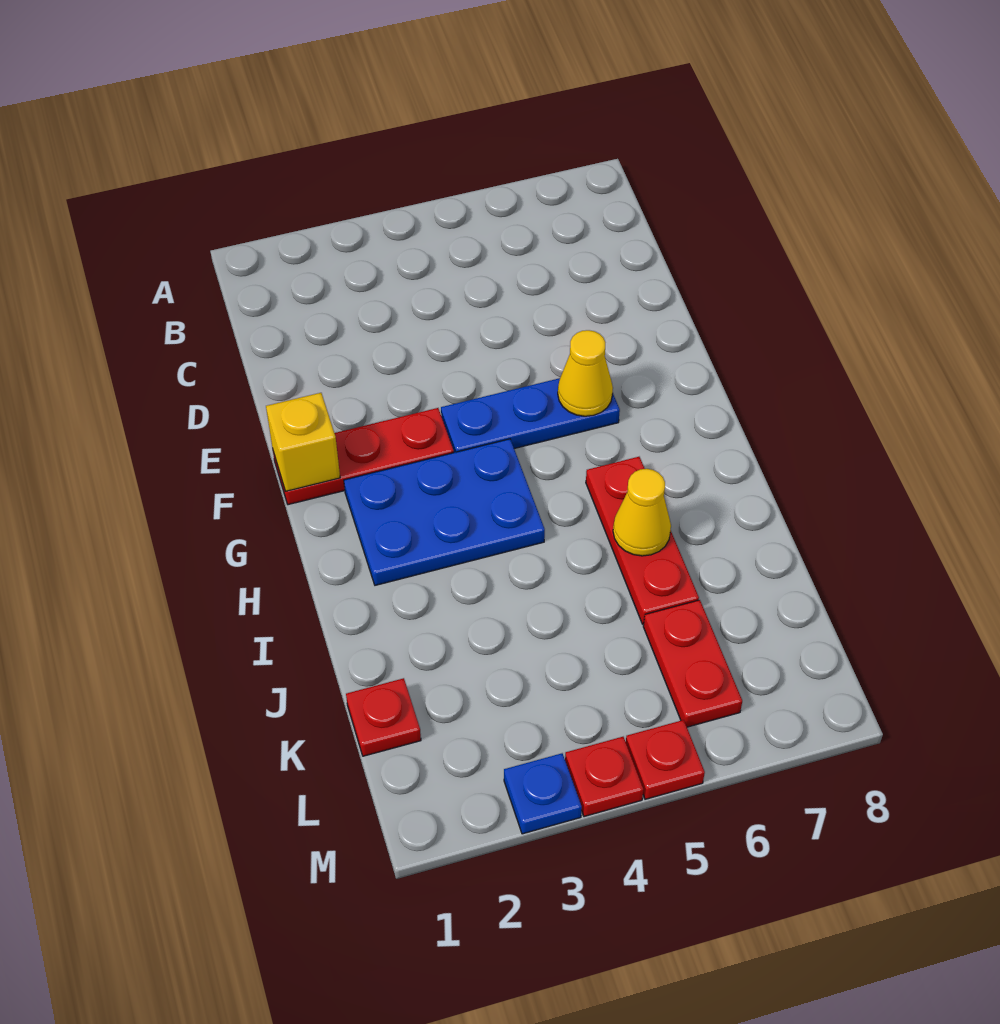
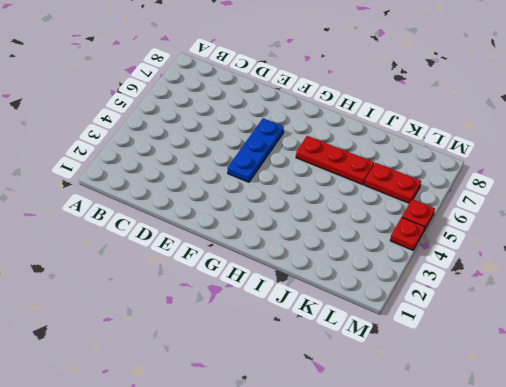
none -> red plate F1:F3 level 1
none -> blue plate G2:H4 level 1
none -> red plate K1 level 1

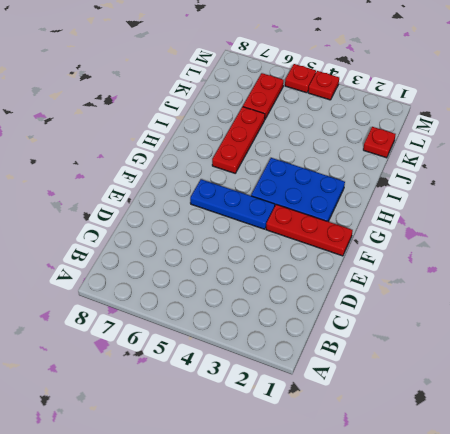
none -> blue plate M3 level 1
none -> yellow brick F1 level 2
none -> yellow cone F6 level 2

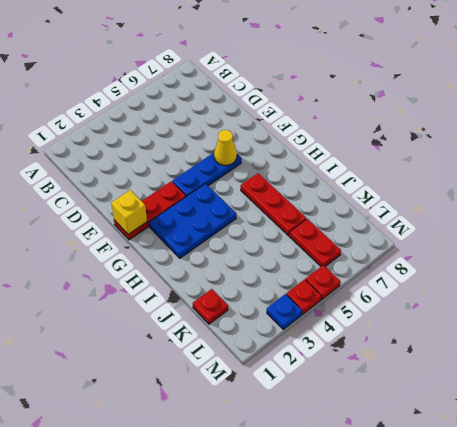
none -> yellow cone I6 level 2

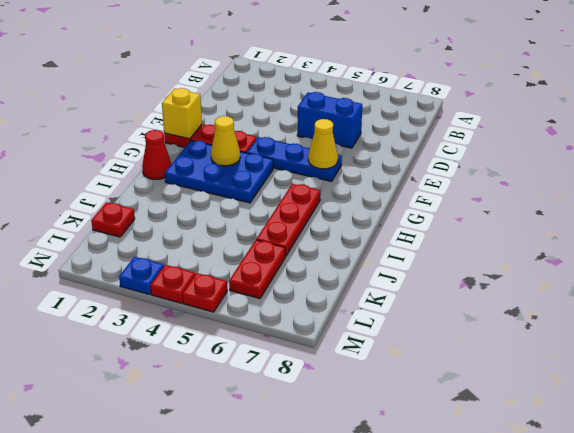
blue brick D5:D6 level 1 -> none
yellow cone G3 level 2 -> yellow cone I6 level 2
red cone H1 level 1 -> none

